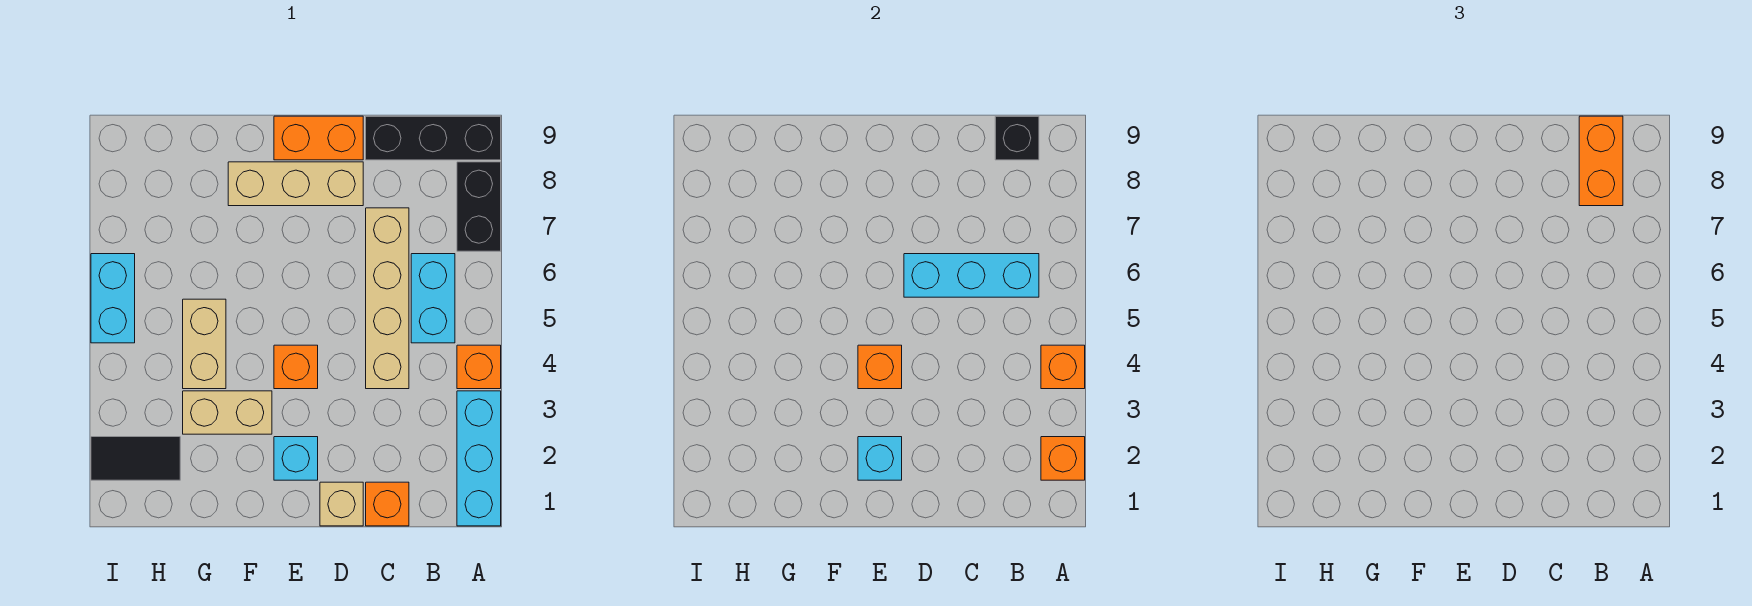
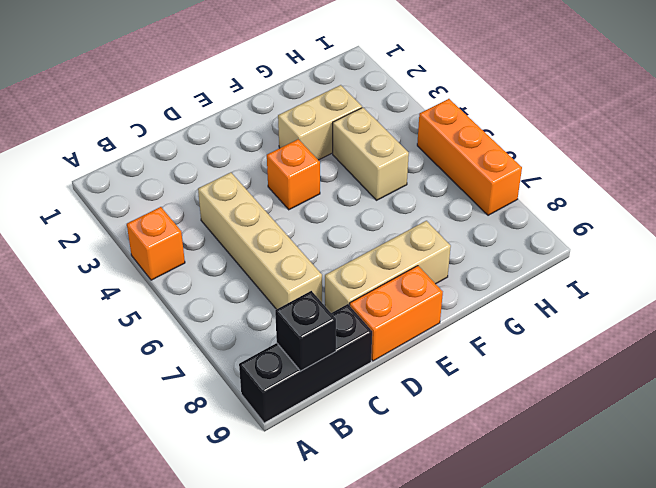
orange brick I5:I7 level 1 -> cyan brick I5:I6 level 1
none -> cyan brick A1:A3 level 1
none -> black brick A7:A8 level 1
none -> cyan brick B5:B6 level 1

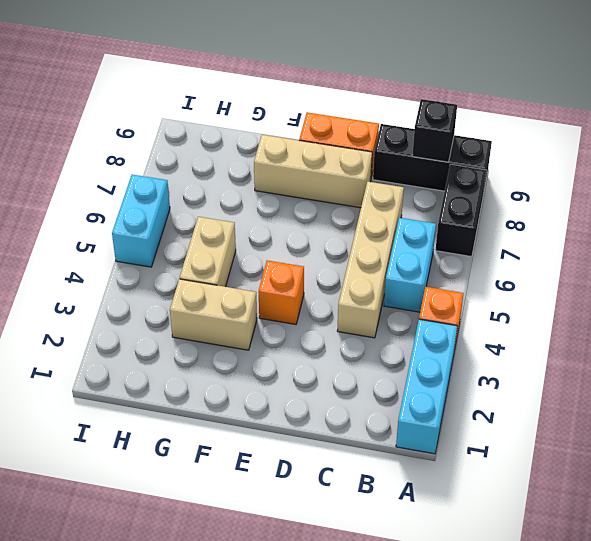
none -> orange brick C1 level 1
none -> tan brick D1 level 1
none -> cyan brick E2 level 1

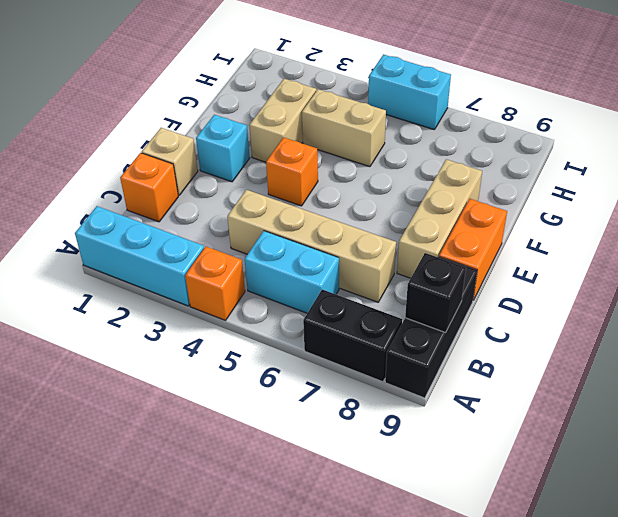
none -> black tile H2:I2 level 1
none -> orange brick A2 level 2
none -> orange brick A4 level 2

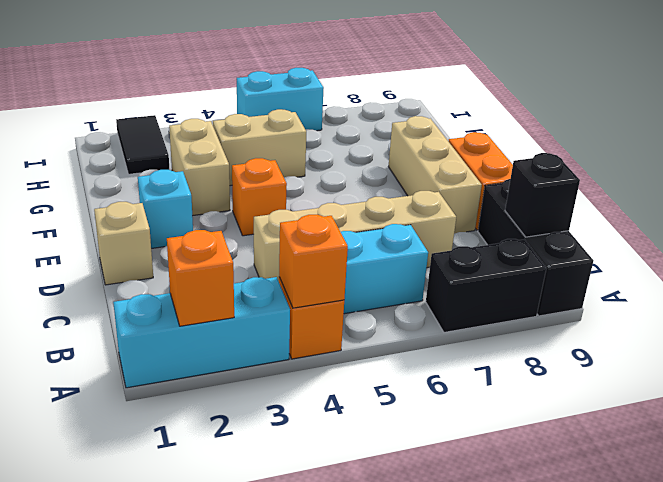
none -> orange brick C1 level 1
none -> cyan brick B6:D6 level 2
none -> cyan brick E2 level 2

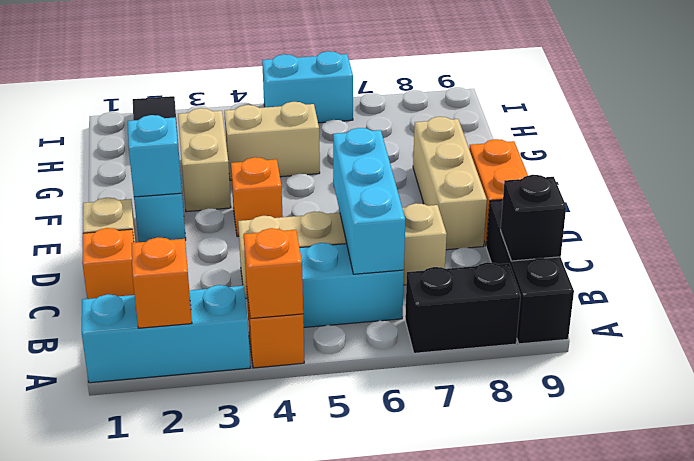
none -> orange brick E4 level 2
none -> orange brick B8:B9 level 3

